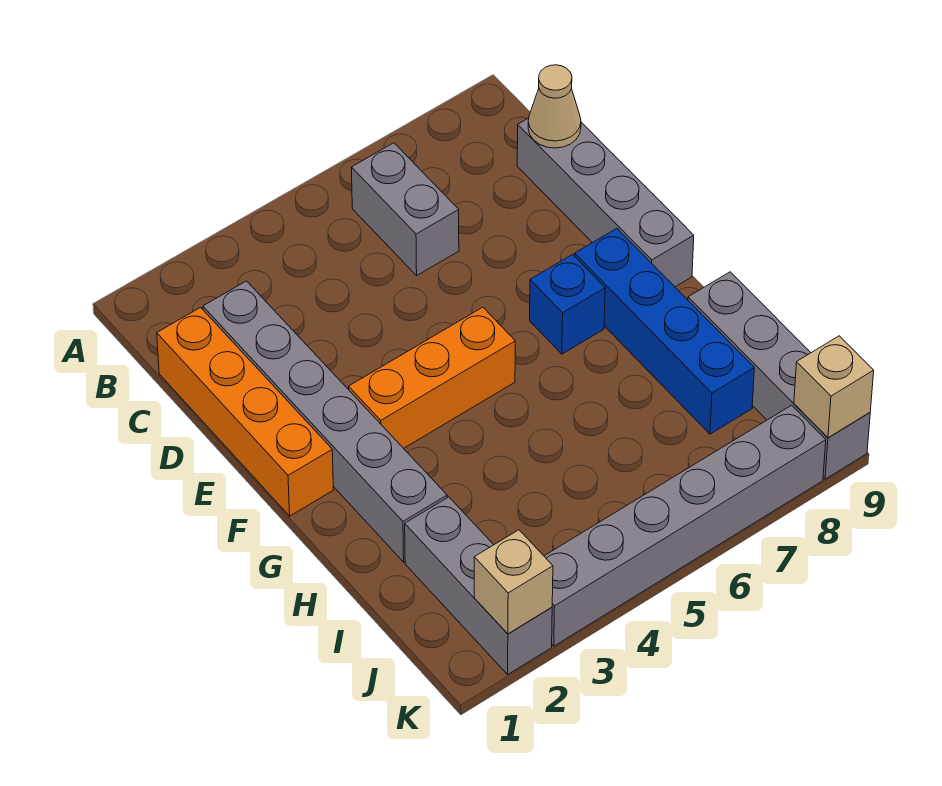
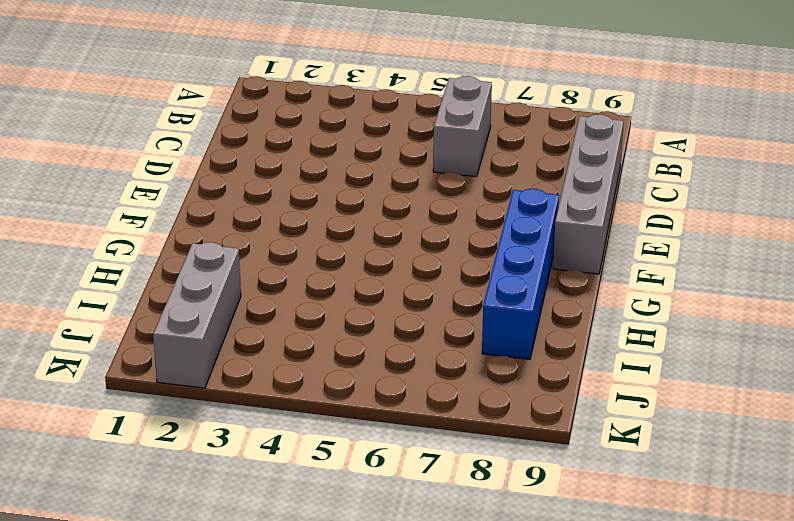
none -> orange brick C1:F1 level 1
none -> grey brick C2:H2 level 1
none -> orange brick F3:F5 level 1

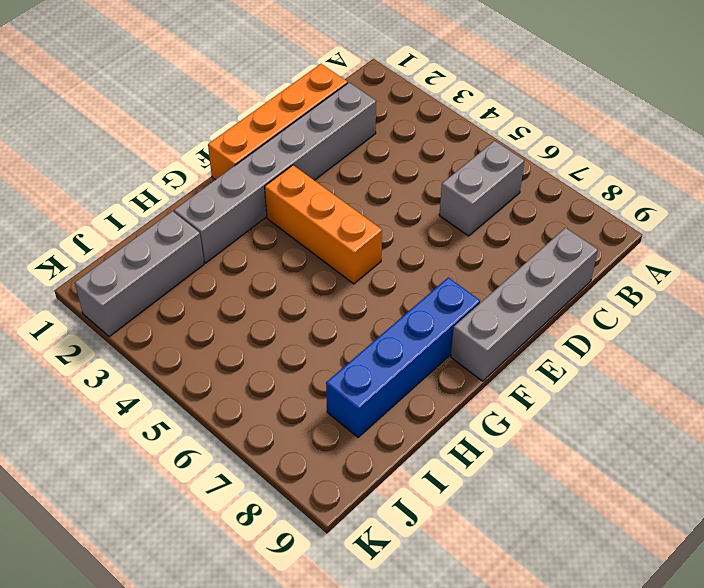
none -> blue brick F7 level 1
none -> grey brick H9:K9 level 1
none -> grey brick K3:K8 level 1

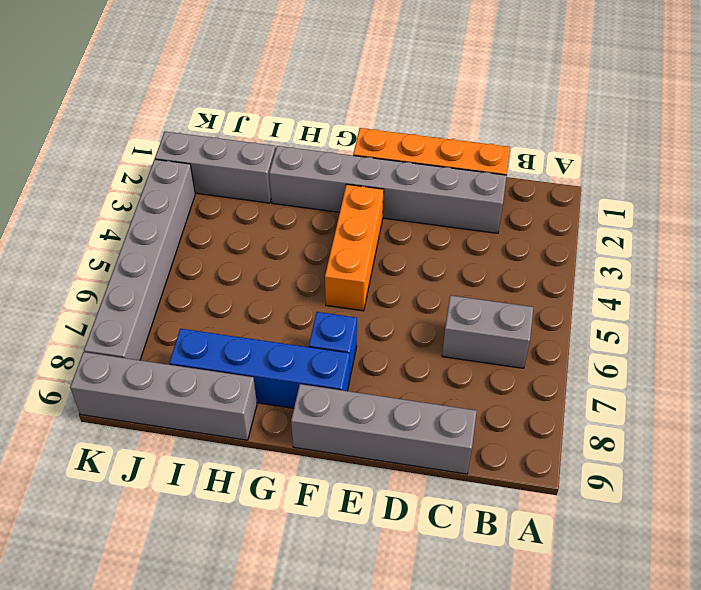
none -> tan cone C9 level 2
none -> tan brick K2 level 2
none -> tan brick K9 level 2

